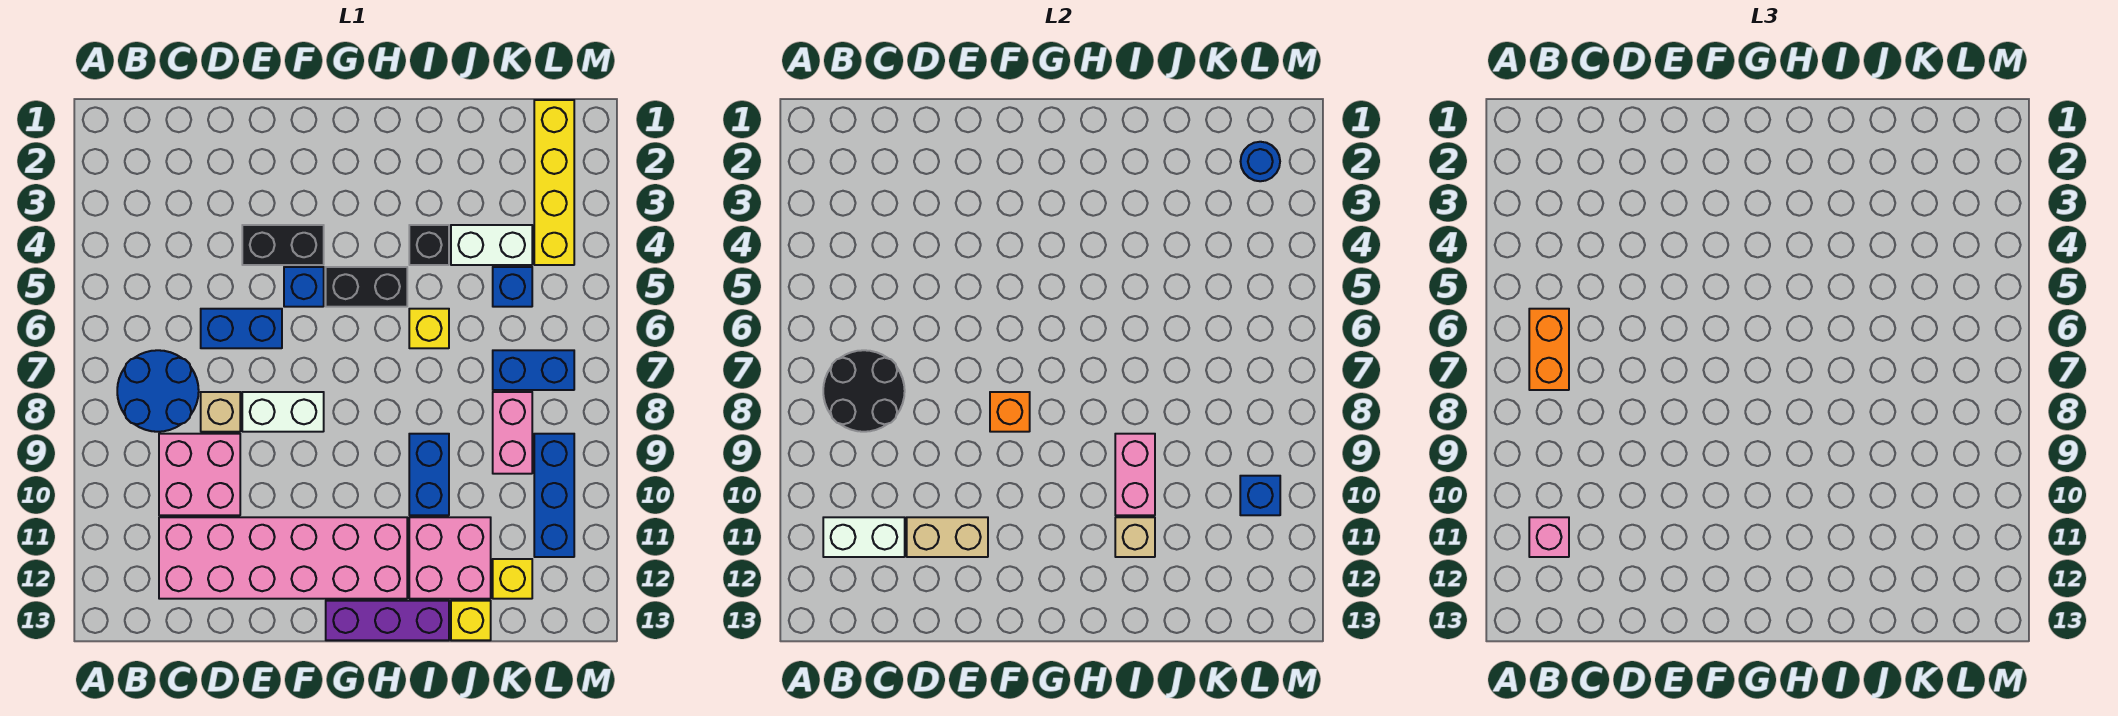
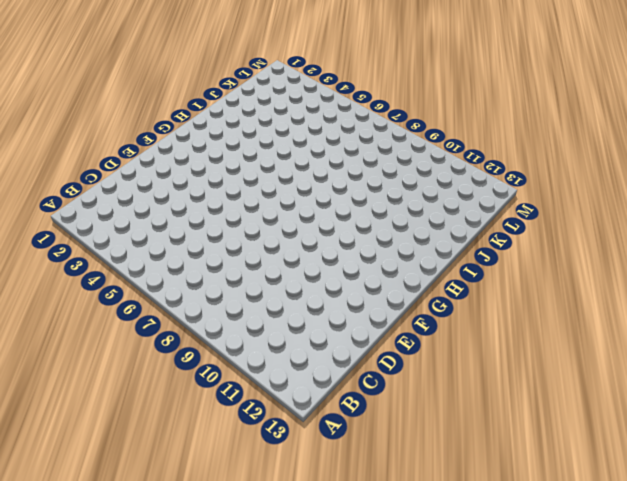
none -> blue round brick B7:C8 level 1
none -> pink brick C9:D10 level 1
none -> pink brick C11:H12 level 1
none -> blue brick D6:E6 level 1

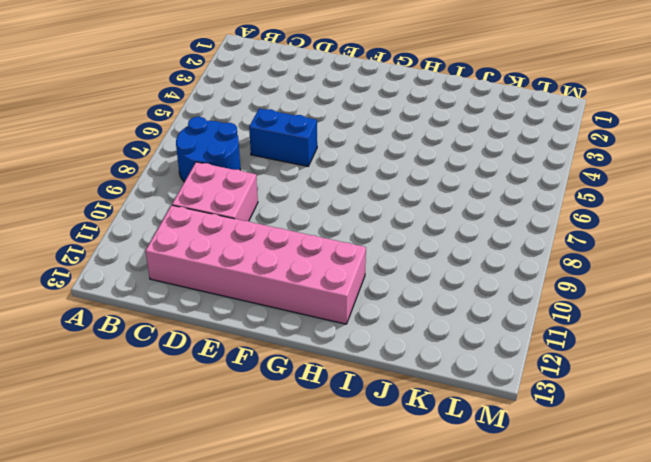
none -> tan brick D8 level 1
none -> black brick E4:F4 level 1
none -> white brick E8:F8 level 1
none -> blue brick F5 level 1

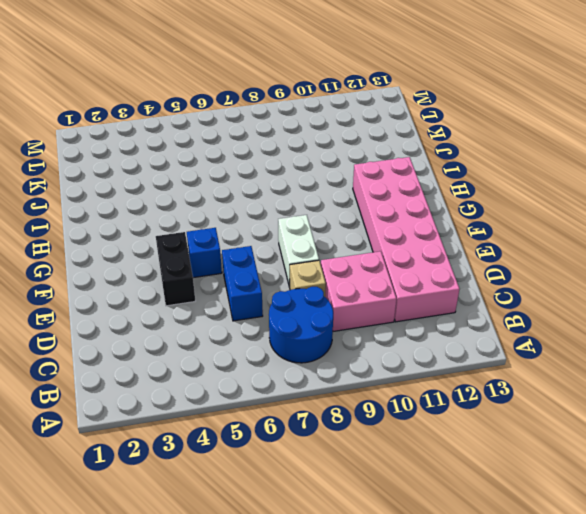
none -> black brick G5:H5 level 1
none -> purple brick G13:I13 level 1
none -> black brick I4 level 1
none -> yellow brick I6 level 1

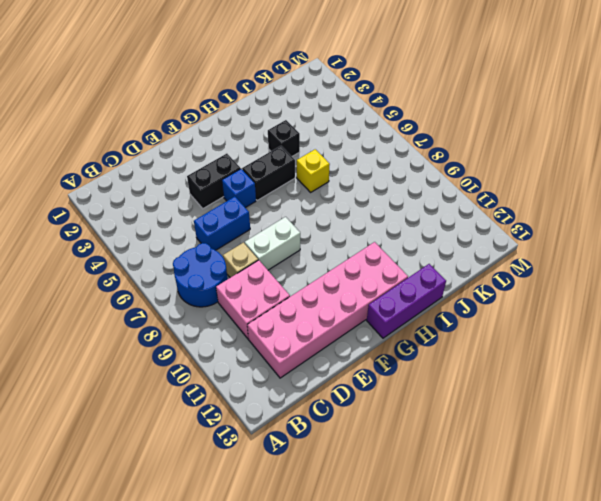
none -> blue brick I9:I10 level 1
none -> pink brick I11:J12 level 1
none -> white brick J4:K4 level 1
none -> yellow brick J13 level 1

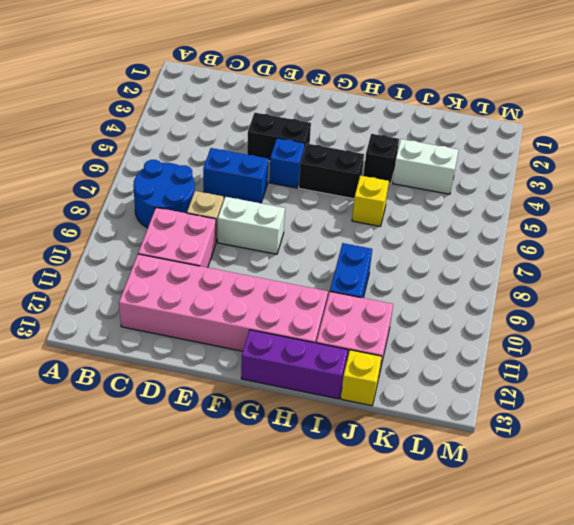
none -> blue brick K5 level 1
none -> blue brick K7:L7 level 1
none -> pink brick K8:K9 level 1
none -> yellow brick K12 level 1

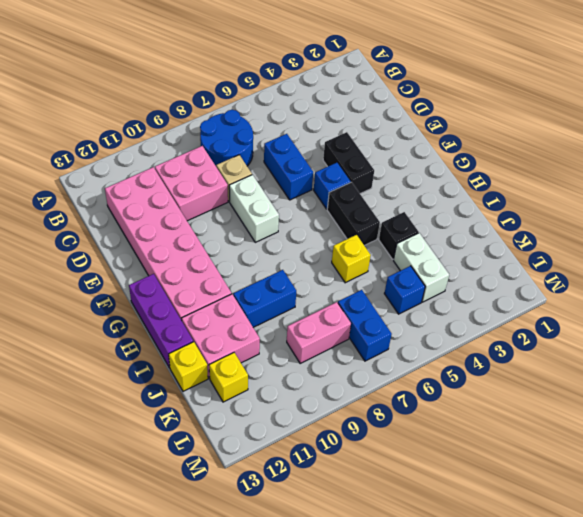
none -> yellow brick L1:L4 level 1
none -> blue brick L9:L11 level 1
none -> black round brick B7:C8 level 2
none -> white brick B11:C11 level 2

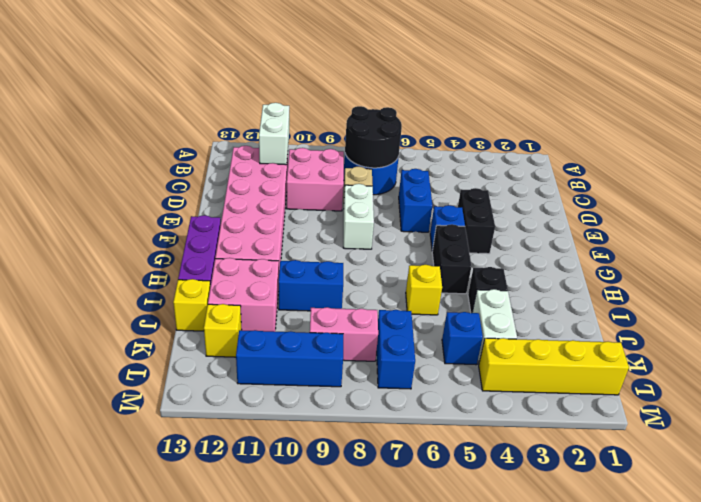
none -> tan brick D11:E11 level 2
none -> orange brick F8 level 2
none -> pink brick I9:I10 level 2
none -> tan brick I11 level 2

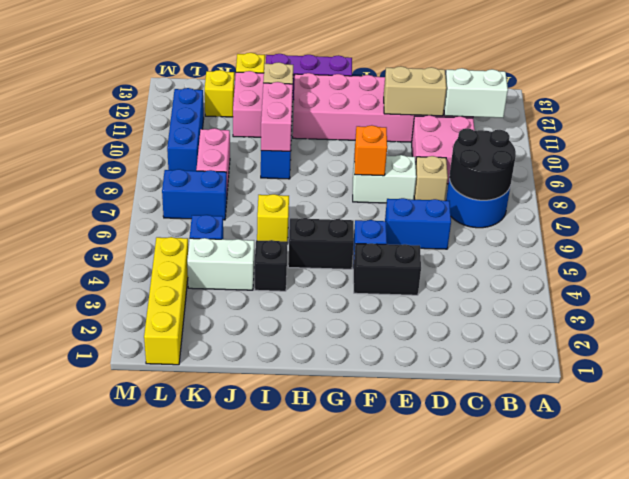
none -> blue round brick L2 level 2
none -> blue brick L10 level 2
none -> orange brick B6:B7 level 3
none -> pink brick B11 level 3

